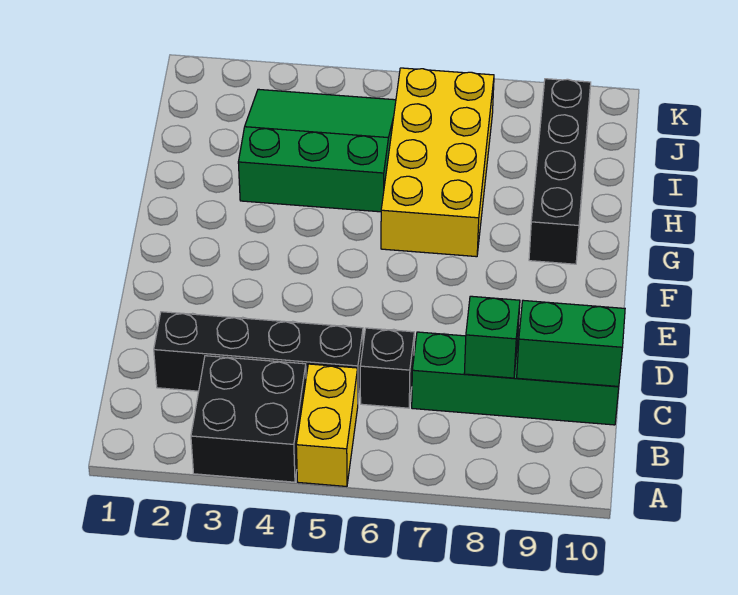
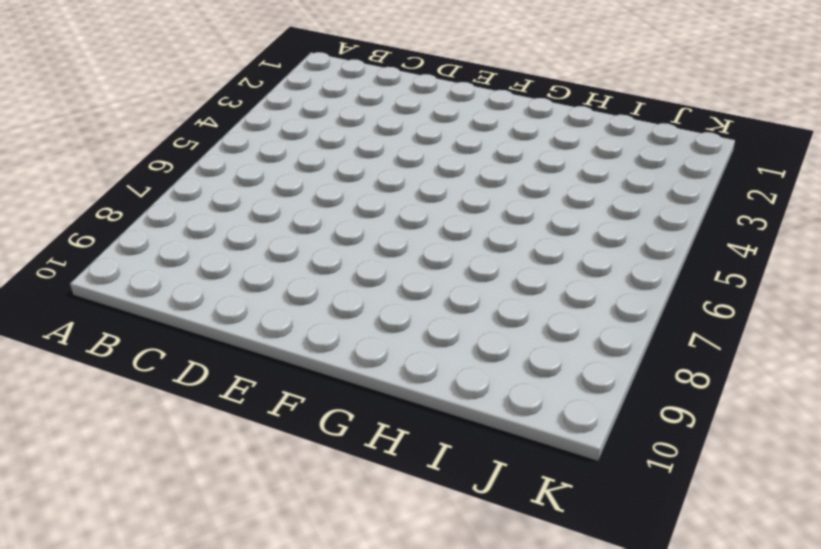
none -> black brick A3:B4 level 1
none -> yellow brick A5:B5 level 1

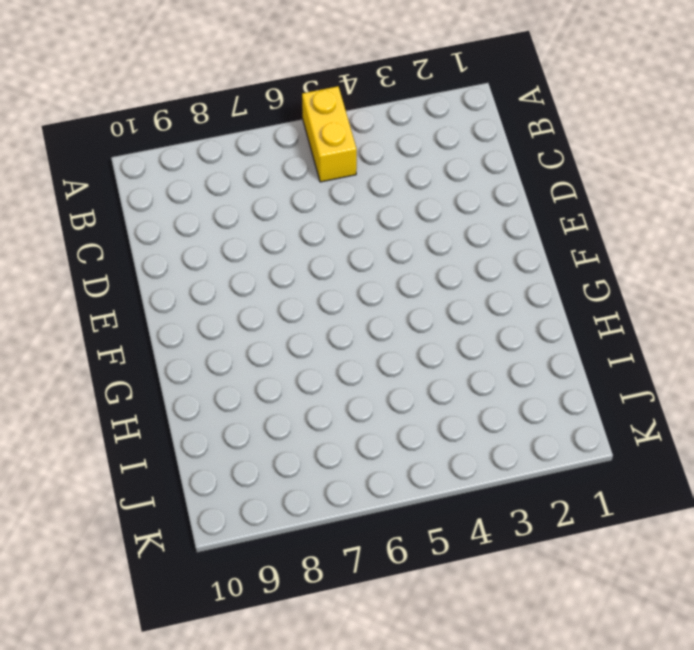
none -> black brick A3:B4 level 1
none -> black brick C2:C5 level 1

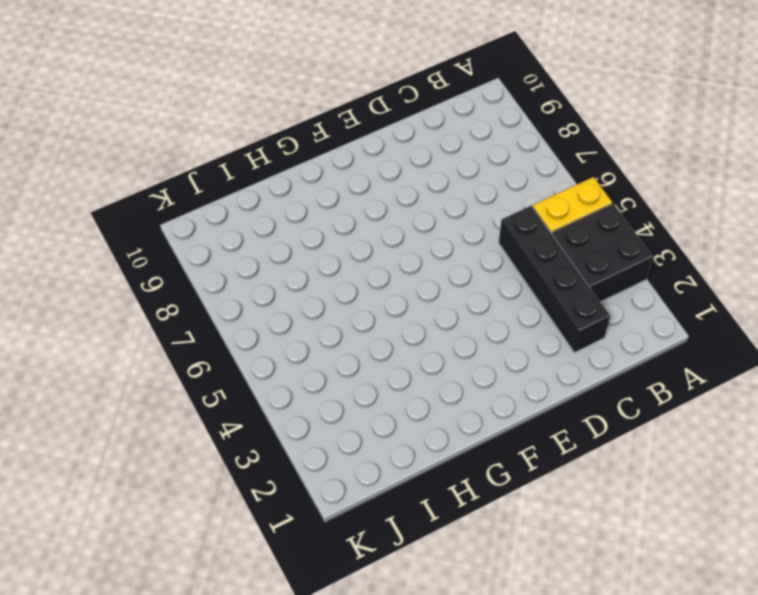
none -> black brick C6 level 1
none -> green brick C7:C10 level 1

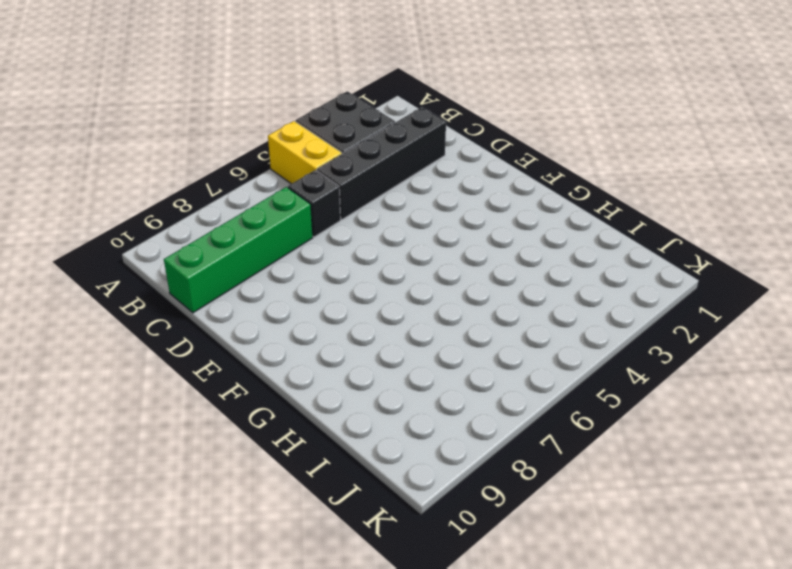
none -> yellow brick G6:J7 level 1
none -> black brick G9:J9 level 1

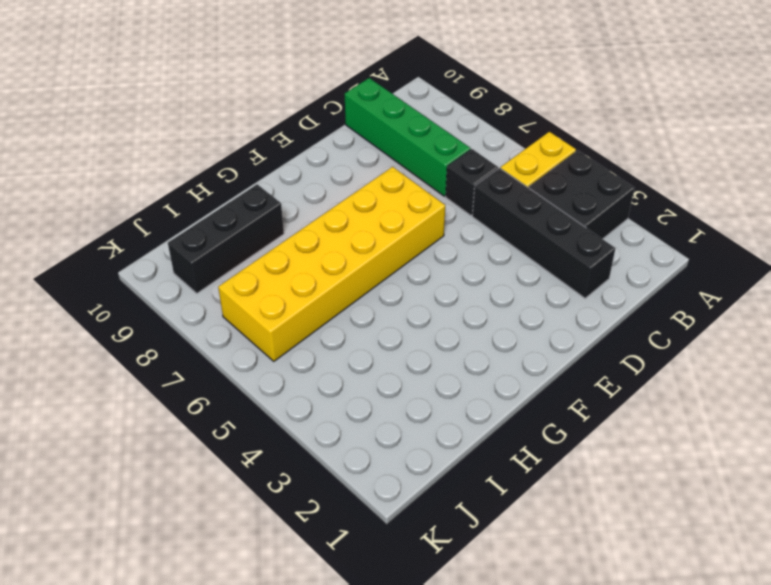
yellow brick E6:J7 level 1 -> yellow brick G6:J7 level 1
black brick H9:J9 level 1 -> black brick G9:J9 level 1
none -> green slope H3:J5 level 1 top H
none -> green brick C8 level 2

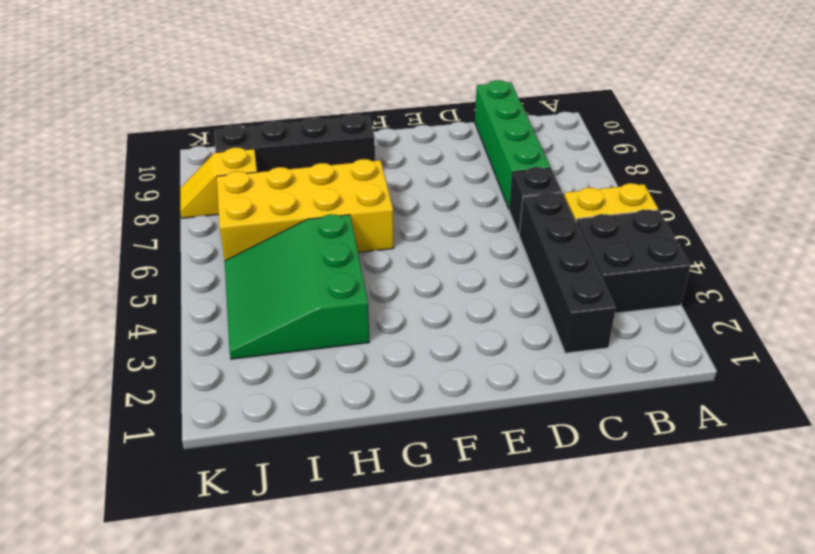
yellow slope J8:K8 level 1 top J -> none
none -> green brick C8 level 2
none -> green brick C9:C10 level 2

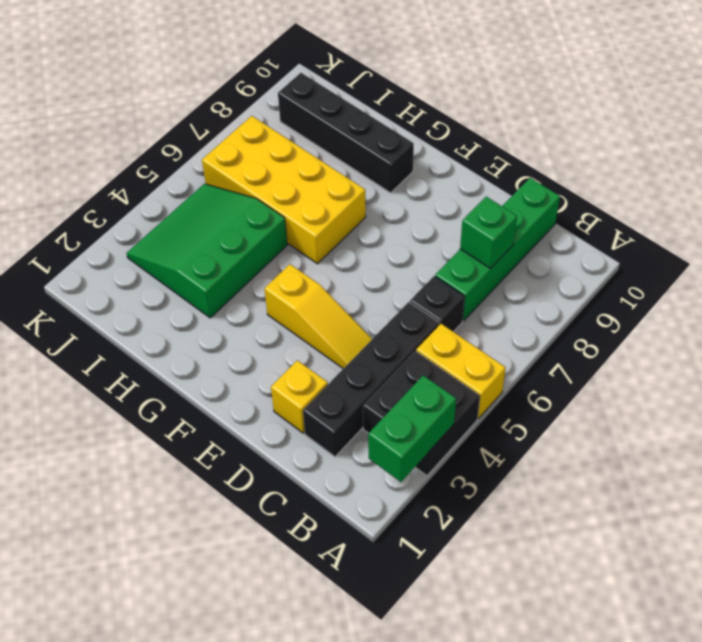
green brick A2:A3 level 2 -> green brick C9:C10 level 2
yellow brick D2 level 1 -> none
yellow slope D4:F4 level 1 top F -> none

